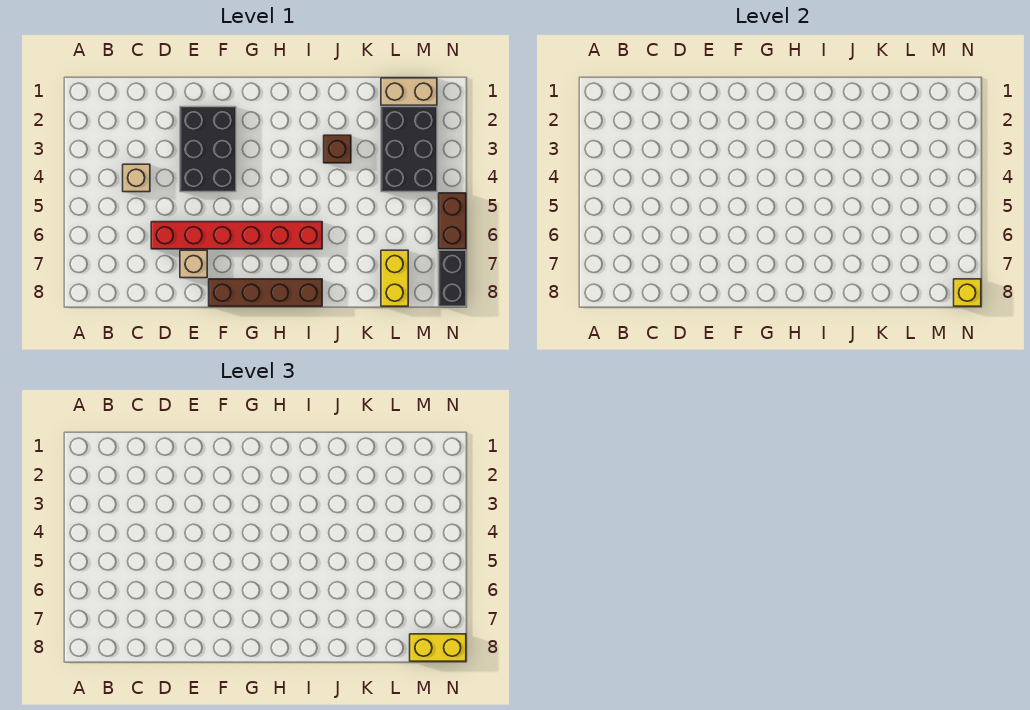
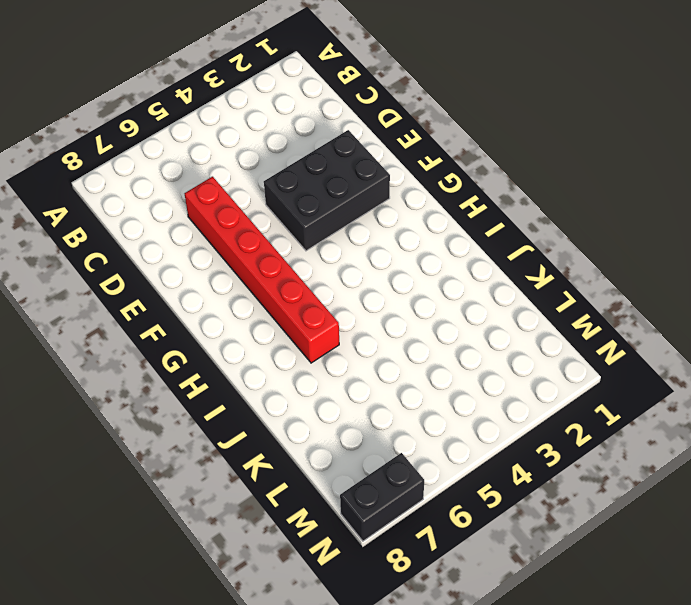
none -> tan brick C4 level 1
none -> tan brick E7 level 1
none -> brown brick F8:I8 level 1

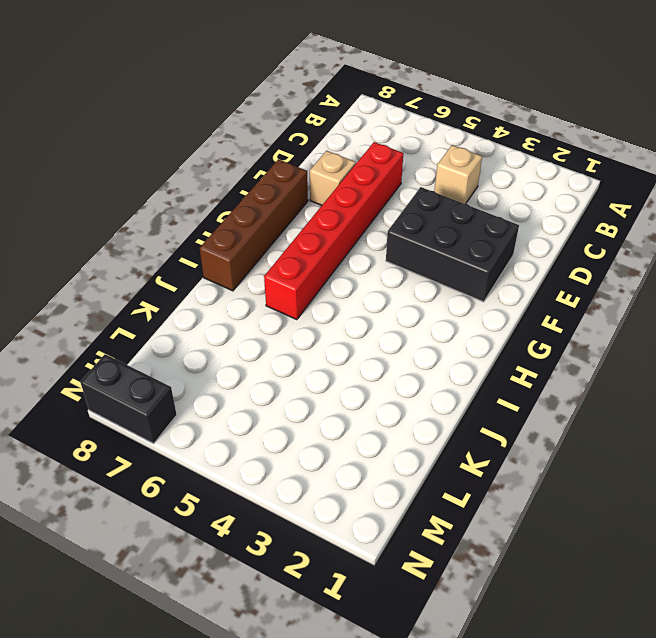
none -> brown brick J3 level 1
none -> tan brick L1:M1 level 1
none -> black brick L2:M4 level 1

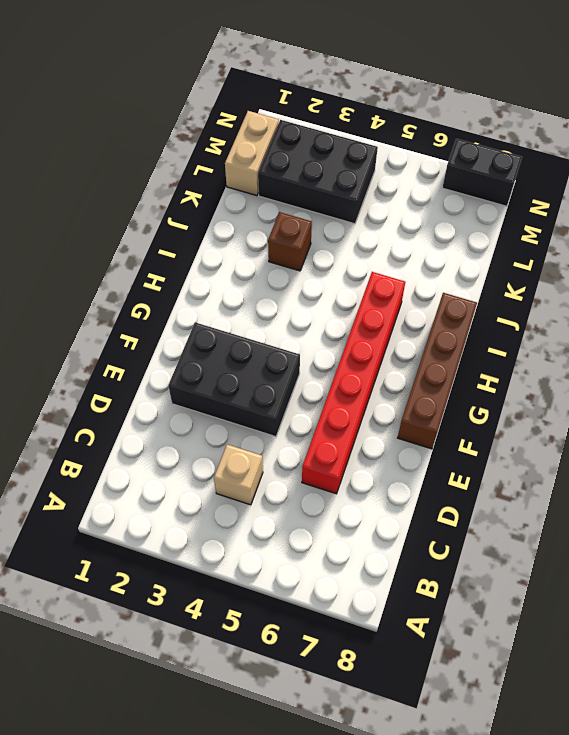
none -> tan brick E7 level 1
none -> yellow brick L7:L8 level 1
none -> brown brick N5:N6 level 1

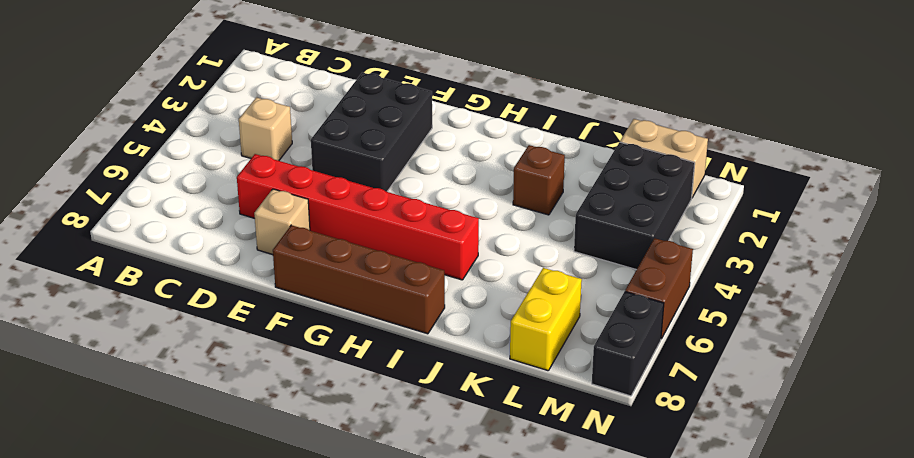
none -> yellow brick N8 level 2
none -> yellow brick M8:N8 level 3

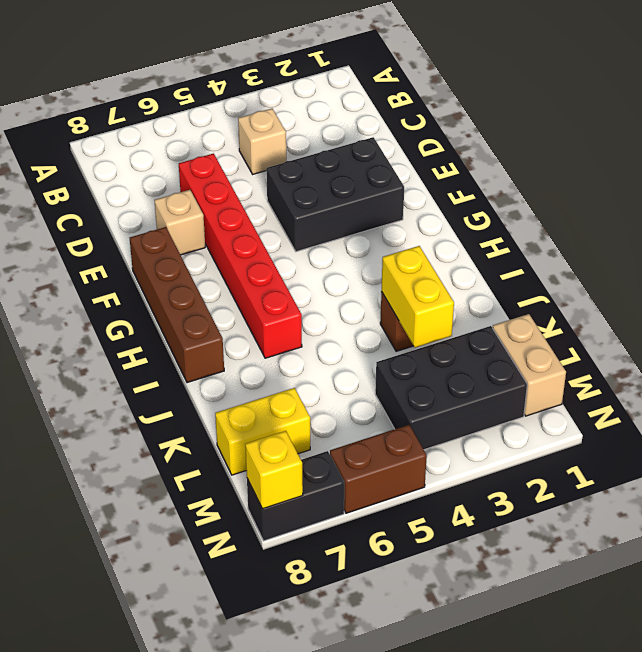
yellow brick J3:K3 level 2 -> yellow brick M8:N8 level 3

